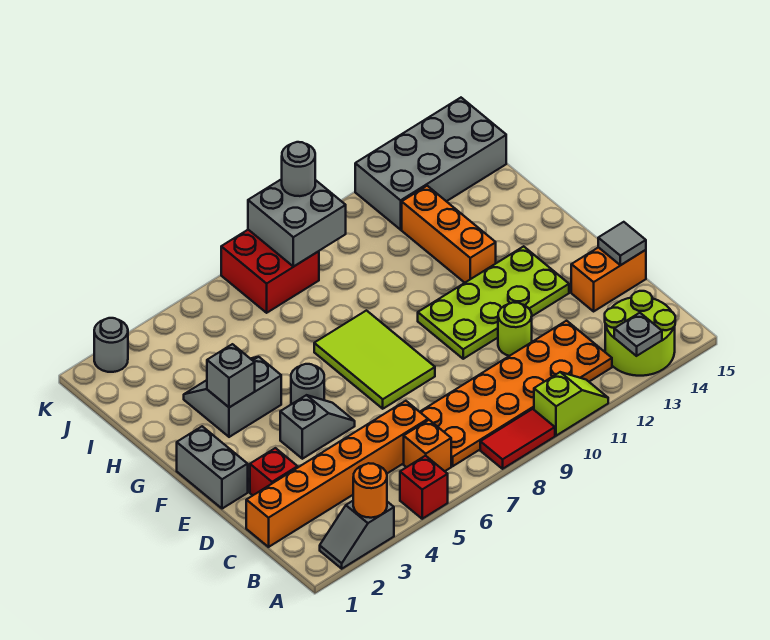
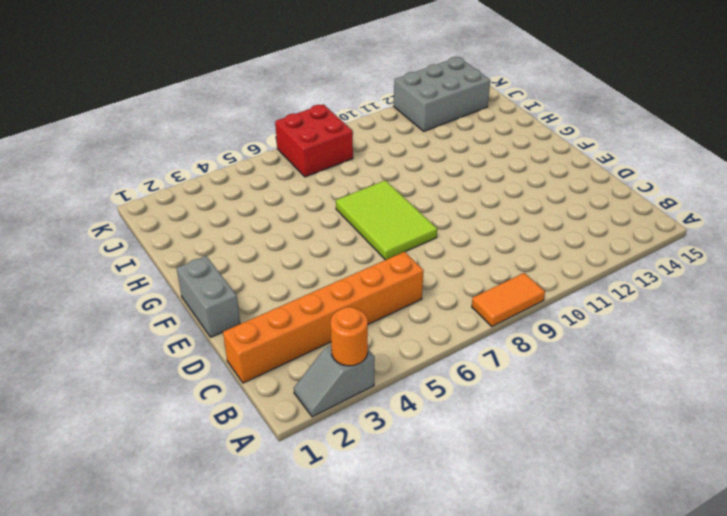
orange tile A8:A9 level 1 -> red tile A8:A9 level 1
grey brick J12:K14 level 1 -> grey brick J12:K15 level 1
none -> red brick A5 level 1
none -> lime slope A10:A11 level 1 top 10
none -> lime round brick A13:B14 level 1

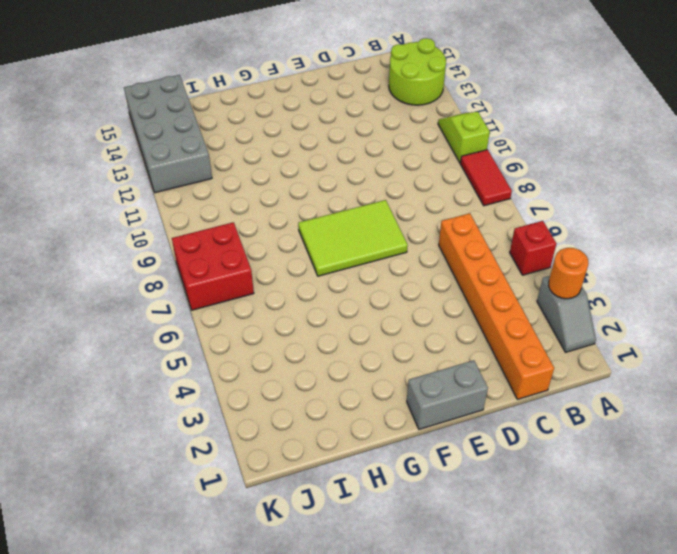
none -> orange brick B6 level 1
none -> orange plate B7:C12 level 1
none -> red brick D2 level 1

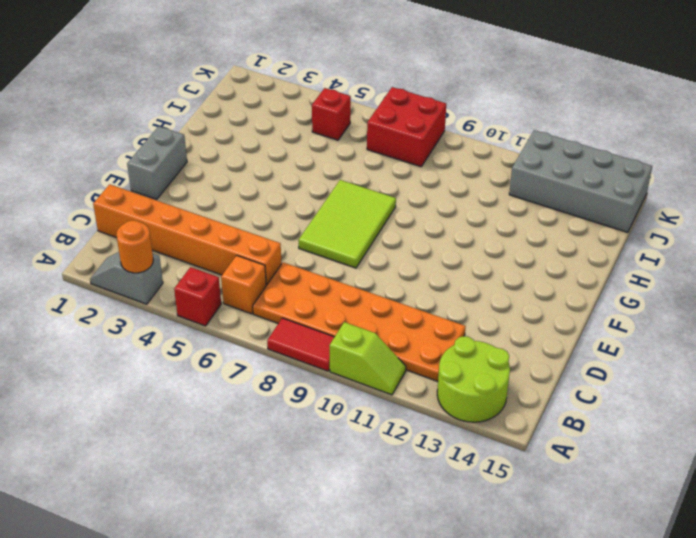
red brick J5 level 1 -> red brick D2 level 1
none -> lime round brick D11 level 1
none -> orange brick D14:D15 level 1
none -> grey slope E4:E5 level 1 top 4

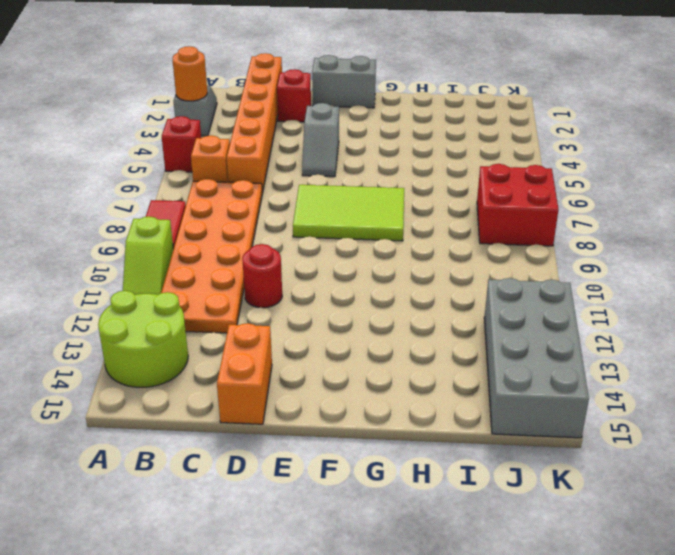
red round brick D11 level 1 -> lime round brick D11 level 1
none -> lime plate E10:F13 level 1
none -> grey round brick F5 level 1
none -> grey slope G3:H4 level 1 top G

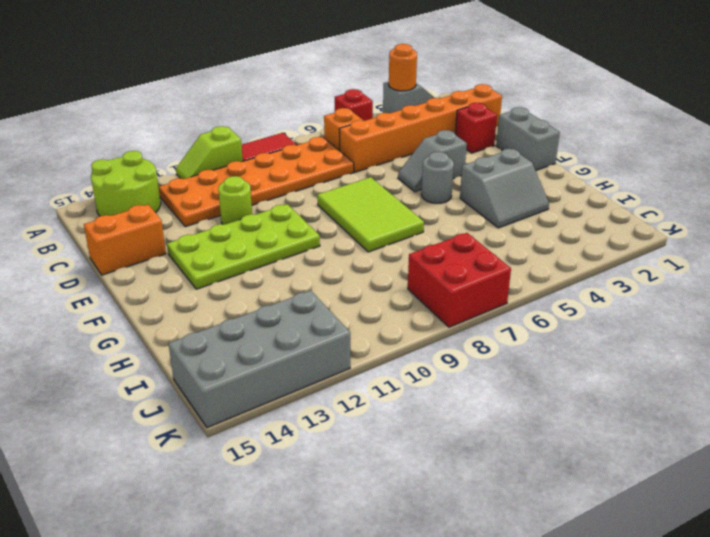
none -> orange brick G12:I12 level 1
none -> grey round brick K2 level 1
none -> grey plate A13 level 2

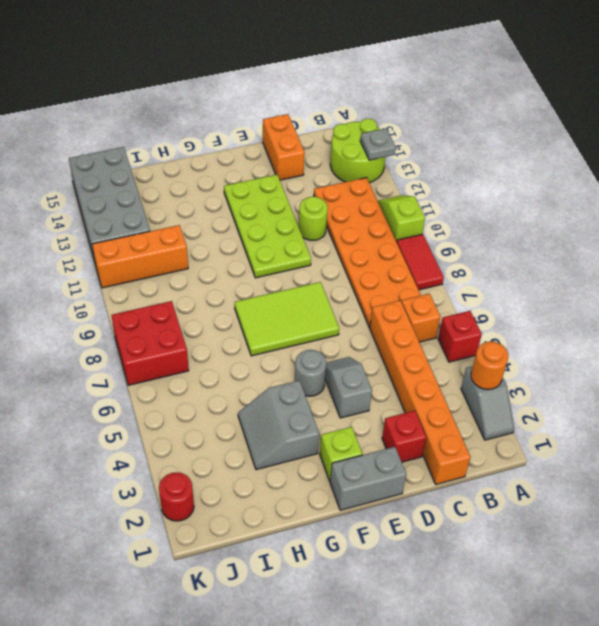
lime brick F2 level 1 -> none
orange brick I11:K11 level 1 -> orange brick G12:I12 level 1
red round brick K2 level 1 -> grey round brick K2 level 1
none -> grey tile D15 level 2
none -> grey brick G3 level 2
none -> grey brick J8:K9 level 2

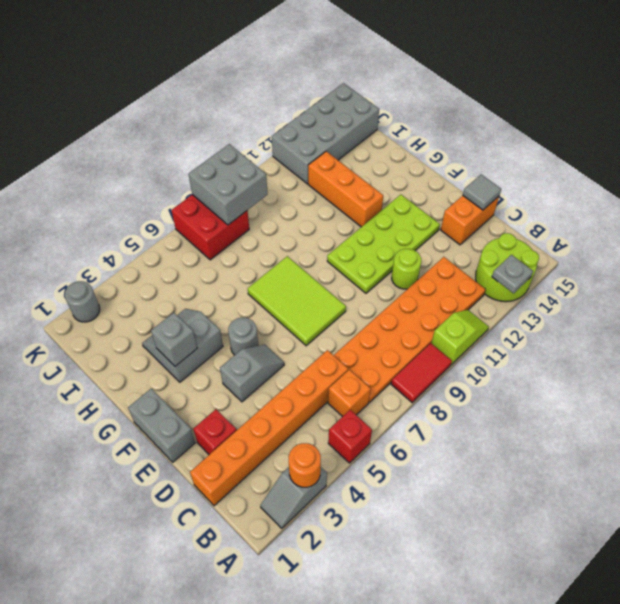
none -> grey round brick K9 level 3

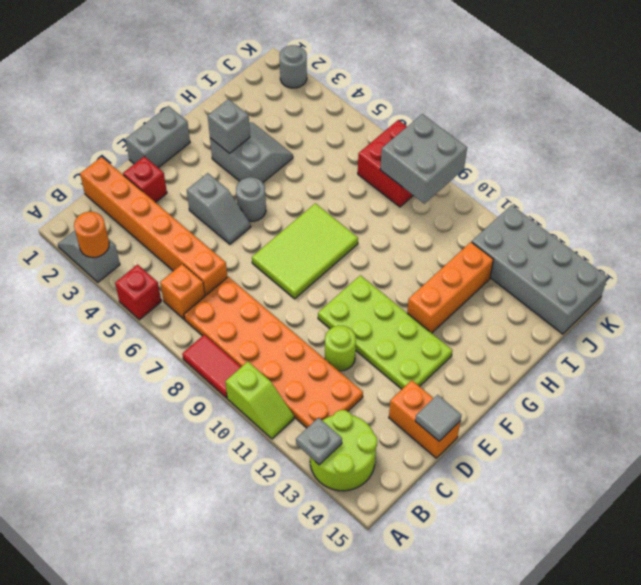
none -> grey round brick K9 level 3

